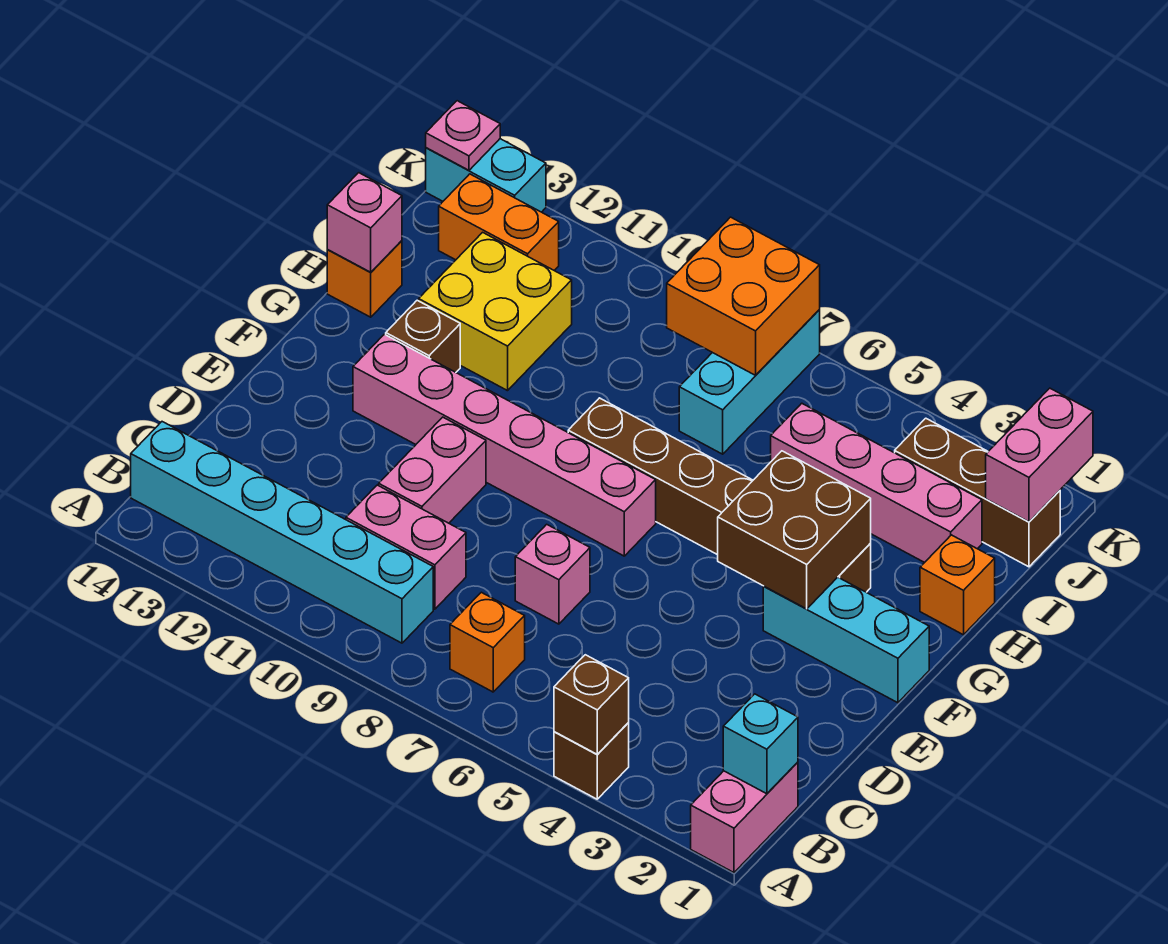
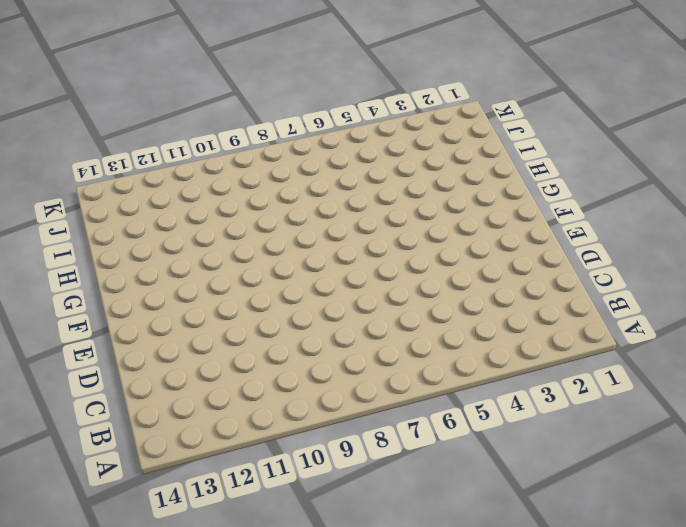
none -> pink brick A1:B1 level 1
none -> brown brick A4 level 1
none -> orange brick B7 level 1

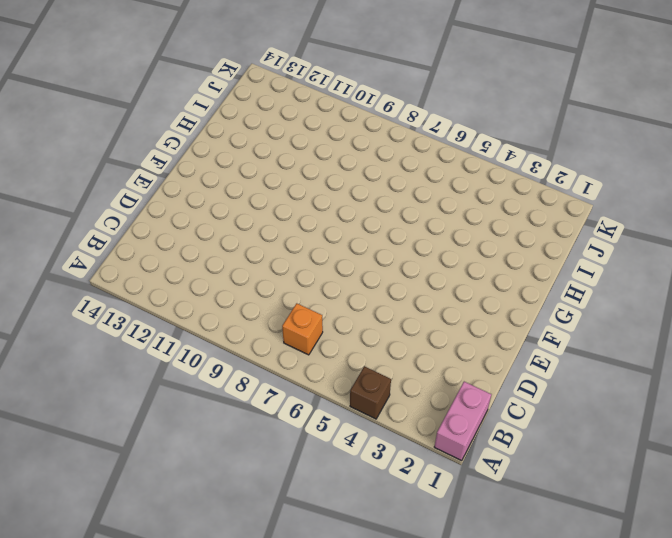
none -> cyan brick B9:B14 level 1
none -> pink brick C9:C10 level 1
none -> pink brick D7 level 1

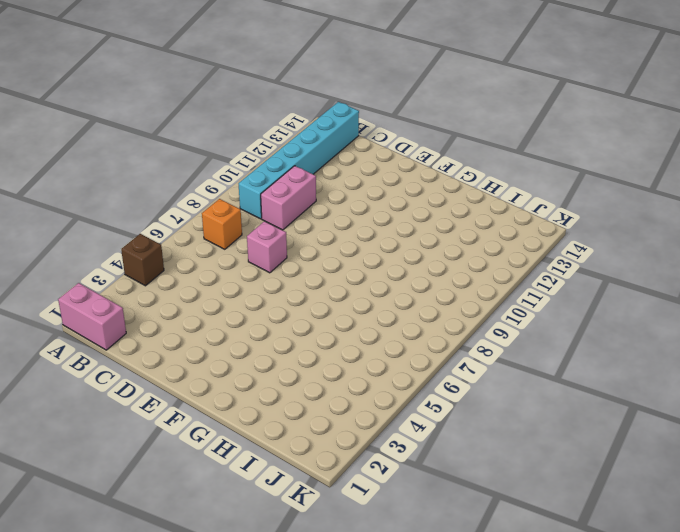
none -> pink brick D10:E10 level 1
none -> cyan brick F1:F3 level 1
none -> pink brick F7:F12 level 1

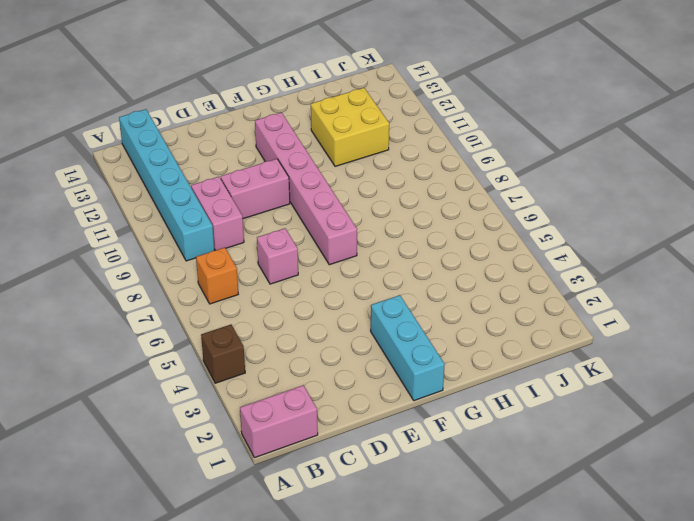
none -> brown brick G3:G8 level 1
none -> brown brick G12 level 1
none -> orange brick H1 level 1

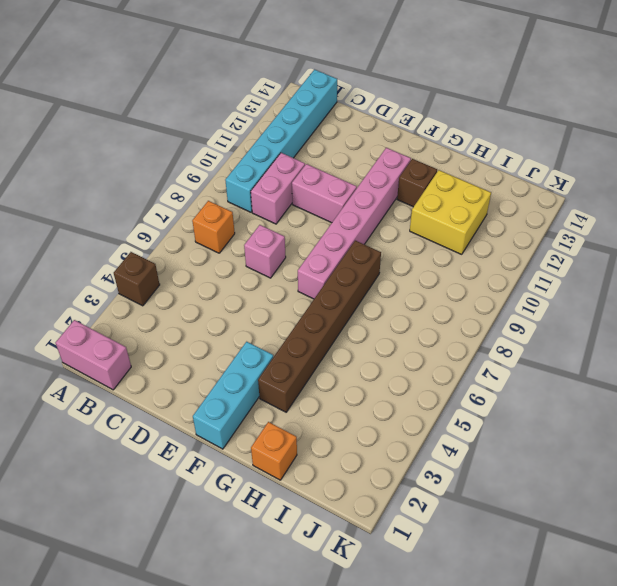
none -> orange brick H14 level 1
none -> pink brick I2:I5 level 1
none -> cyan brick I7:K7 level 1

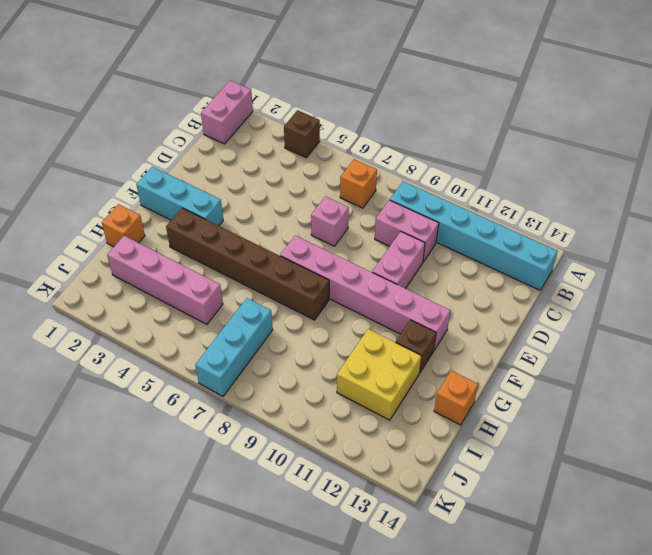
none -> brown brick J1:J3 level 1
none -> orange brick J12:J13 level 1
none -> cyan brick K13:K14 level 1

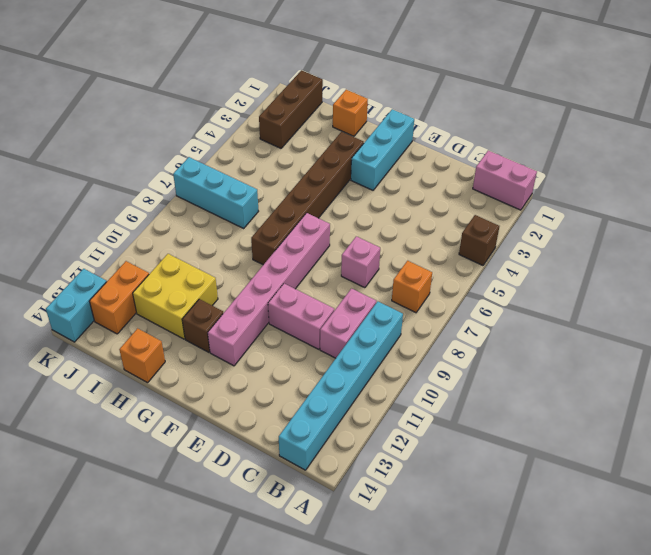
none -> pink brick I2:I5 level 1
none -> brown brick A4 level 2
none -> cyan brick B1 level 2

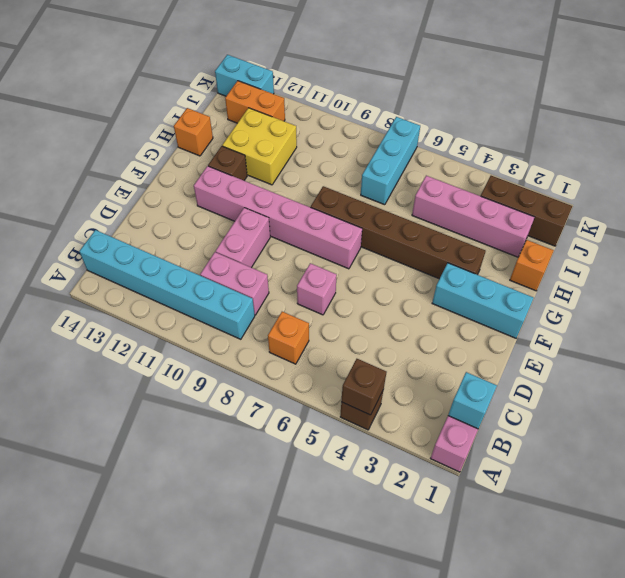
none -> brown brick F3:G4 level 2
none -> pink brick H14 level 2
none -> pink brick J1:K1 level 2

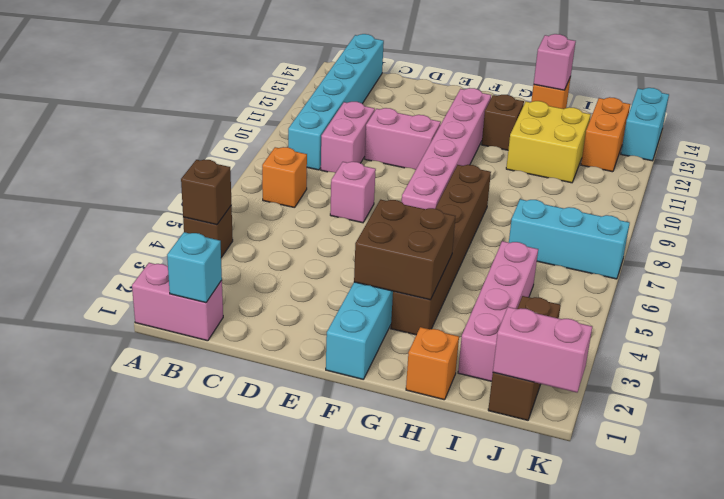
none -> orange brick J7:K8 level 2
none -> pink plate K14 level 2

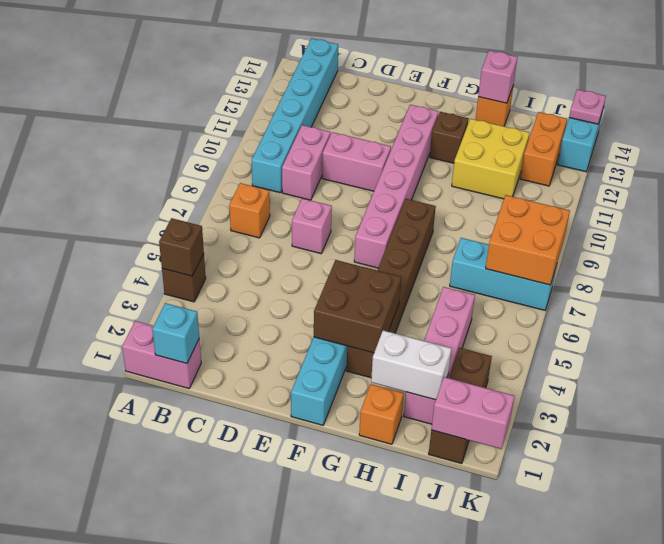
white brick H2:I2 level 2 -> none

